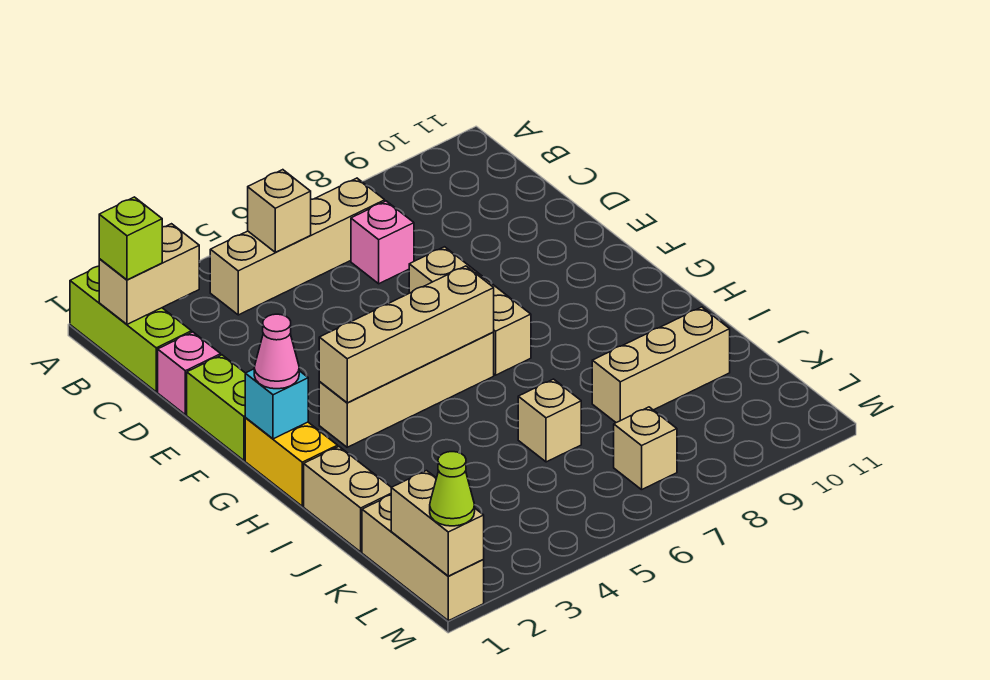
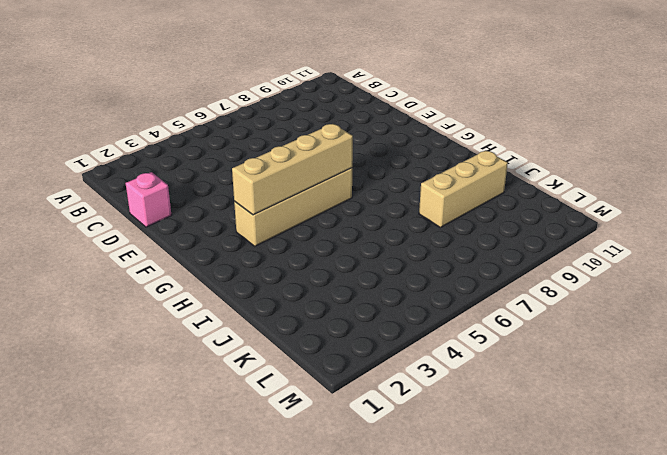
none -> lime brick A1:C1 level 1
none -> tan brick B4:B7 level 1
none -> pink brick C7 level 1

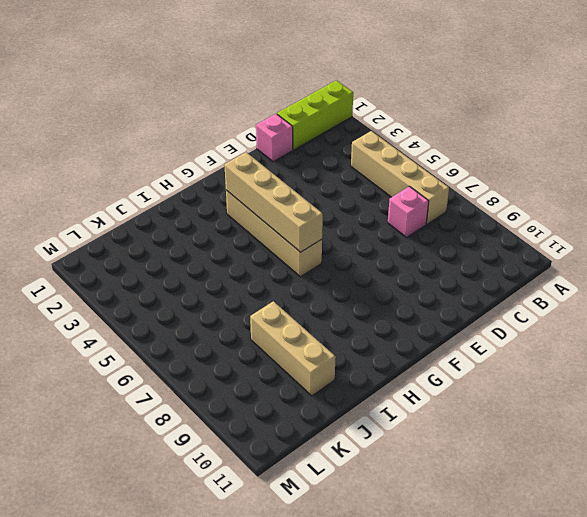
none -> lime brick E1:F1 level 1
none -> tan brick E7:G7 level 1
none -> yellow brick G1:H1 level 1

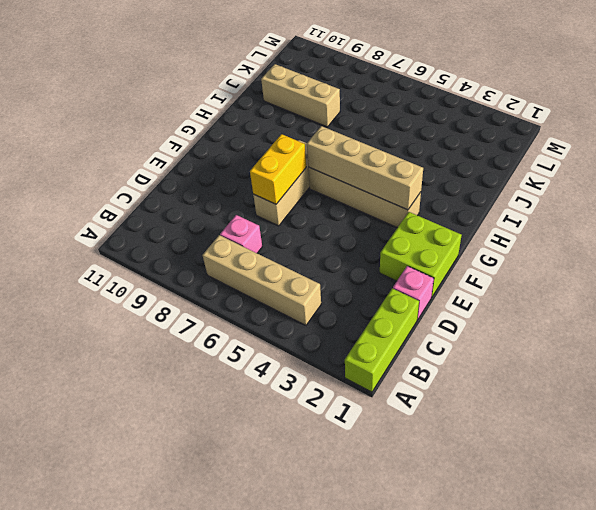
lime brick E1:F2 level 1 -> lime brick E1:F1 level 1
yellow brick E7:F7 level 2 -> yellow brick G1:H1 level 1
none -> tan brick I1:J1 level 1
none -> tan brick J6 level 1
none -> tan brick K1:M1 level 1

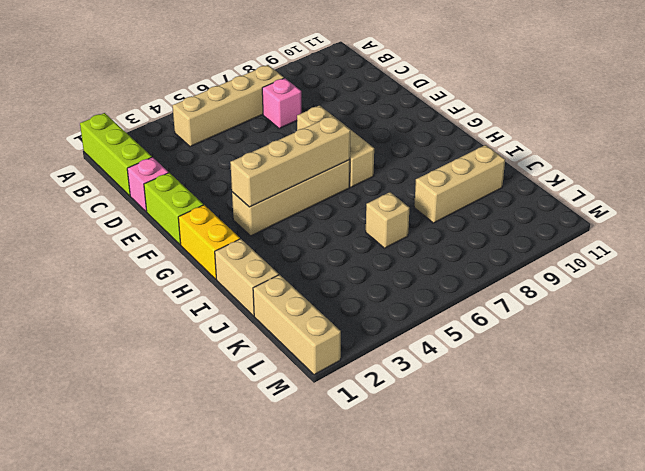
none -> tan brick L7 level 1
none -> tan brick B1:B2 level 2
none -> tan brick B5 level 2

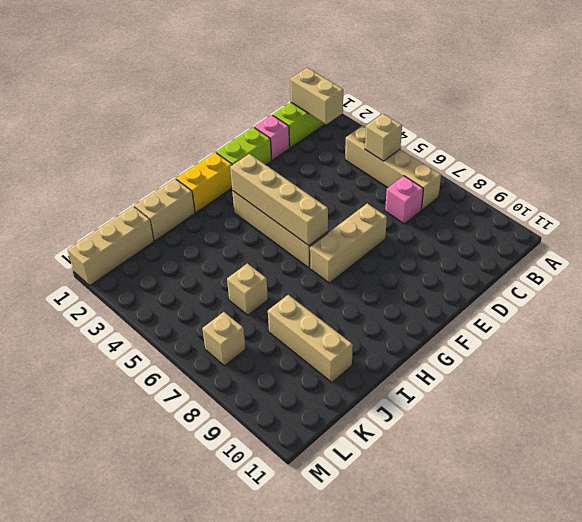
none -> cyan brick G1 level 2
none -> tan brick L1:M1 level 2
none -> lime brick B1 level 3

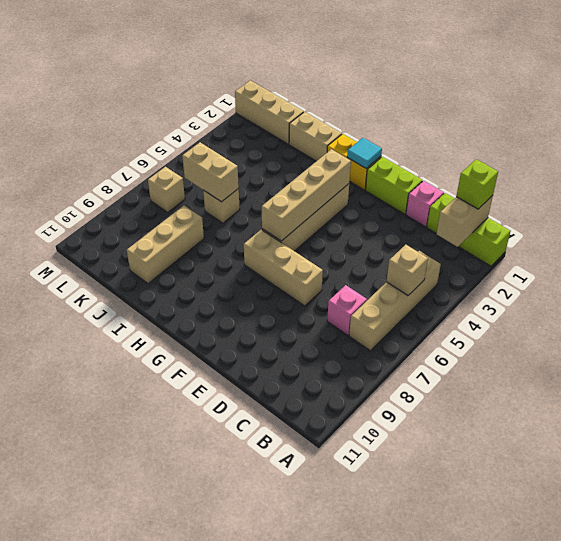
cyan tile G1 level 2 -> cyan brick G1 level 2
tan brick J6:K6 level 2 -> tan brick L1:M1 level 2
none -> pink cone G1 level 3
none -> lime cone M1 level 3

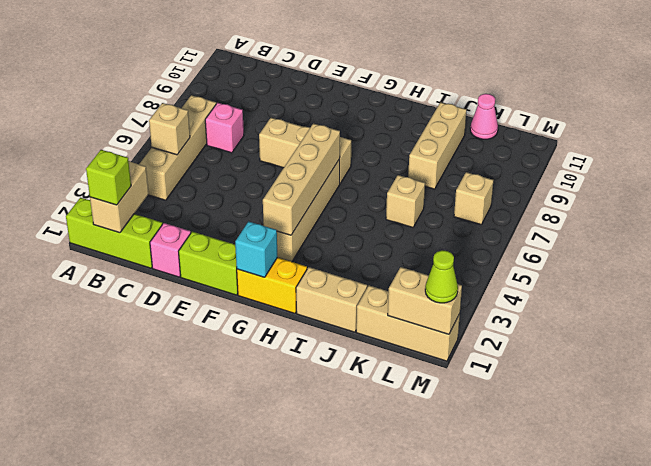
pink cone K11 level 1 -> pink cone G1 level 3

